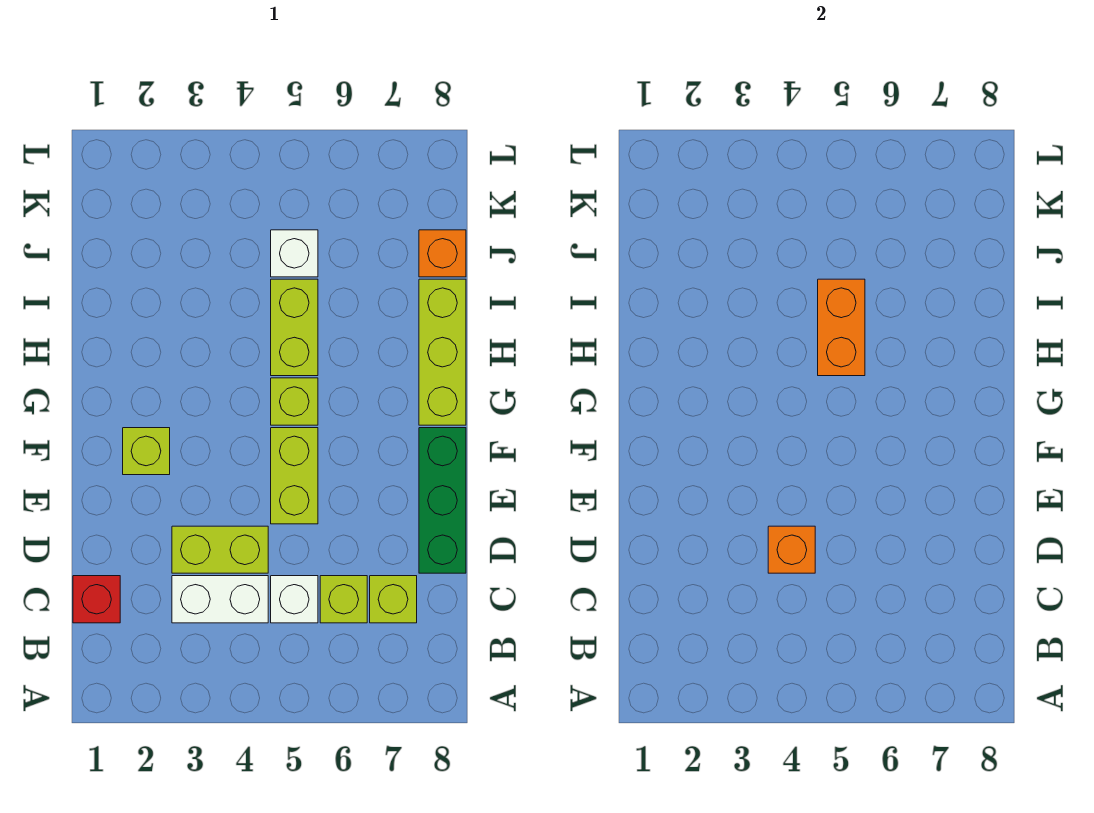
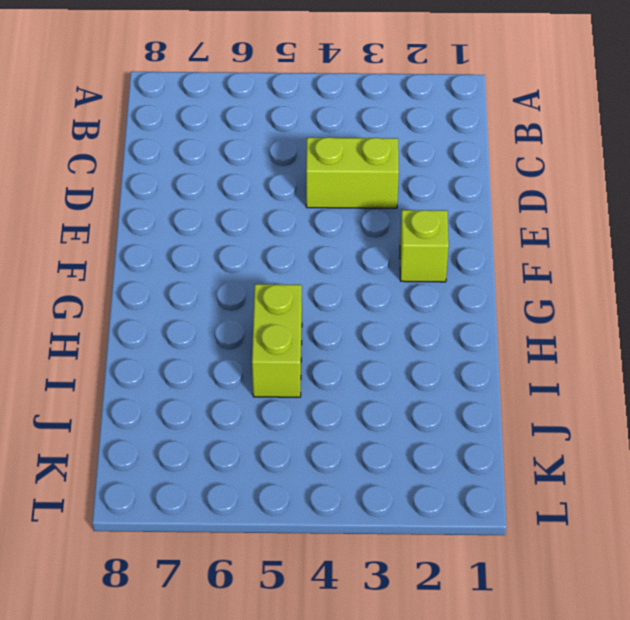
none -> red brick C1 level 1
none -> white brick C3:C4 level 1
none -> white brick C5 level 1

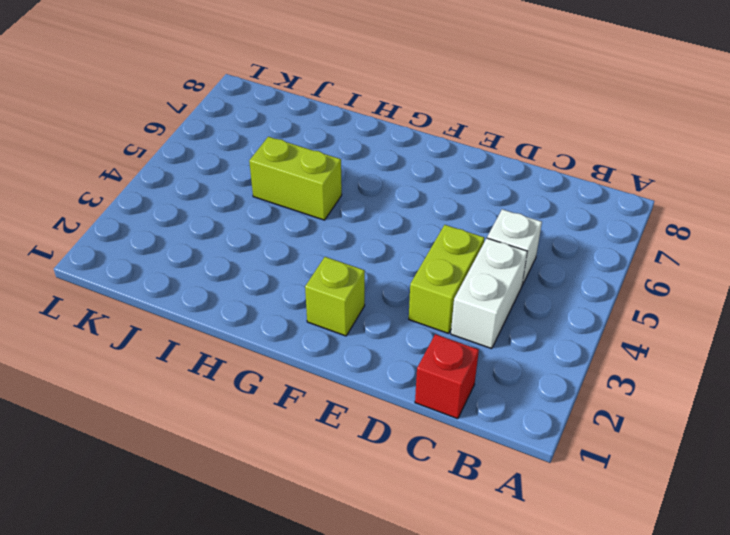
none -> lime brick C6 level 1
none -> lime brick C7 level 1
none -> green brick D8:F8 level 1

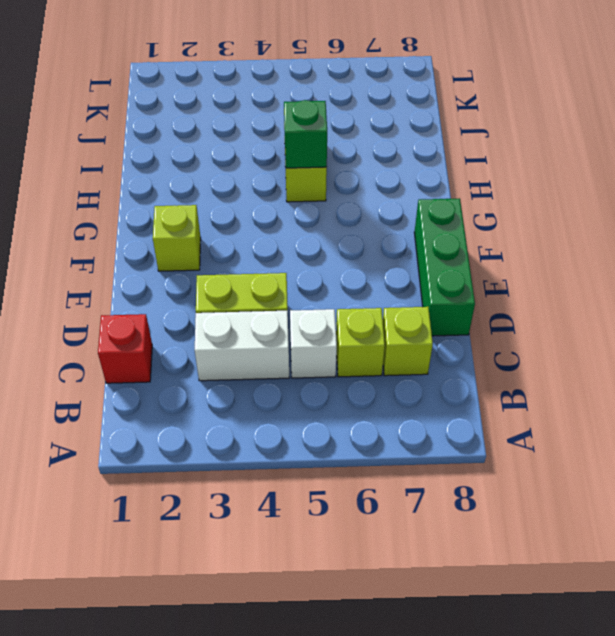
green brick H5 level 2 -> orange brick H5:I5 level 2
none -> lime brick E5:F5 level 1
none -> lime brick G5 level 1
none -> lime brick G8:I8 level 1

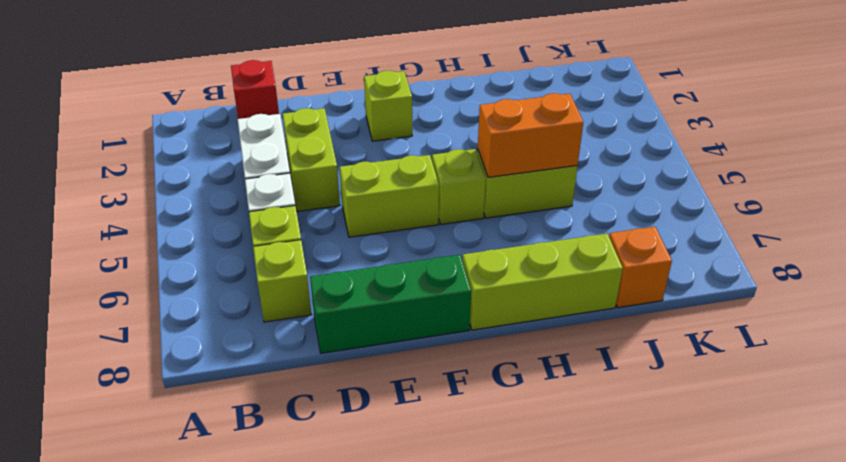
none -> white brick J5 level 1
none -> orange brick D4 level 2

